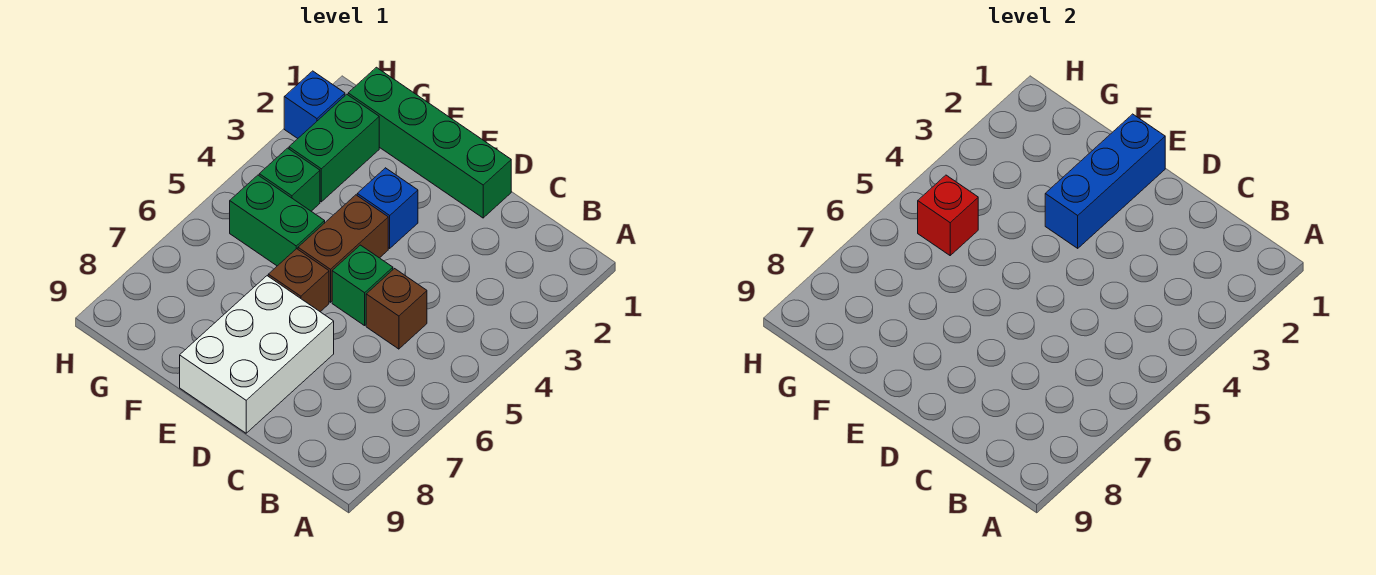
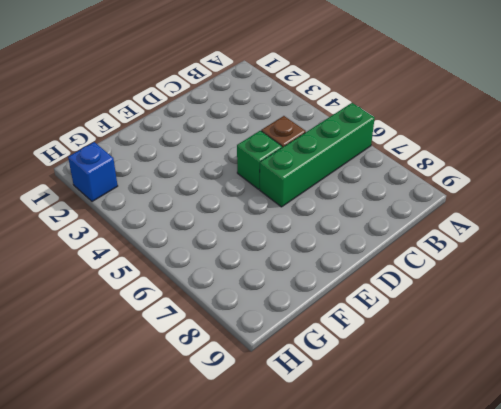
green brick A6:D6 level 1 -> green brick D1:G1 level 1
none -> white brick D7:E9 level 1
none -> blue brick E3 level 1
none -> brown brick E4:E5 level 1

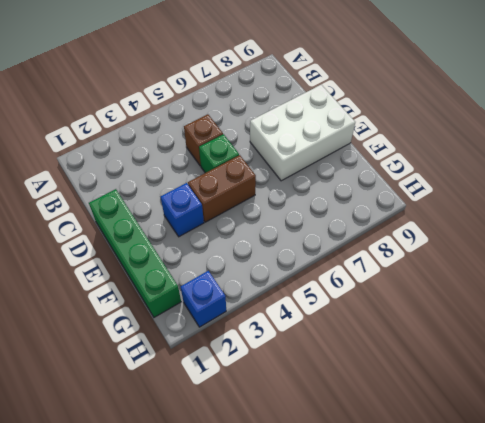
none -> brown brick E6 level 1
none -> green brick F5:G5 level 1
none -> green brick G2:G3 level 1

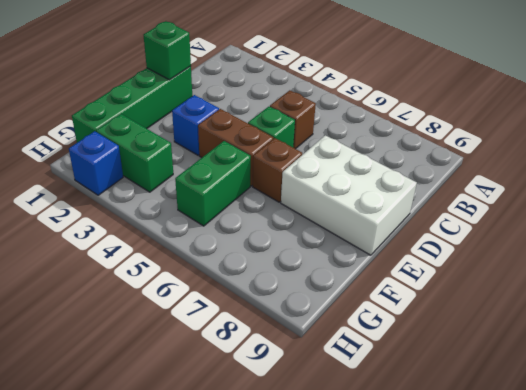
green brick D1 level 2 -> green brick G4 level 1
none -> blue brick E1:E3 level 2
none -> red brick G5 level 2

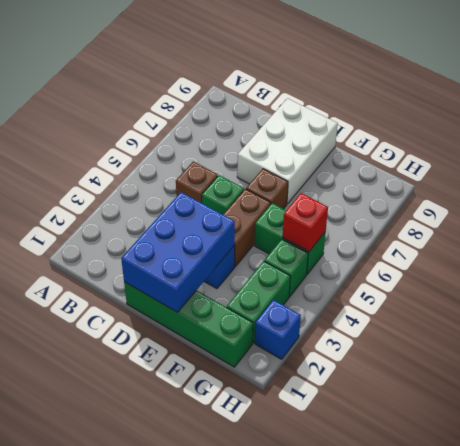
blue brick D1:E3 level 2 -> blue brick E1:E3 level 2

